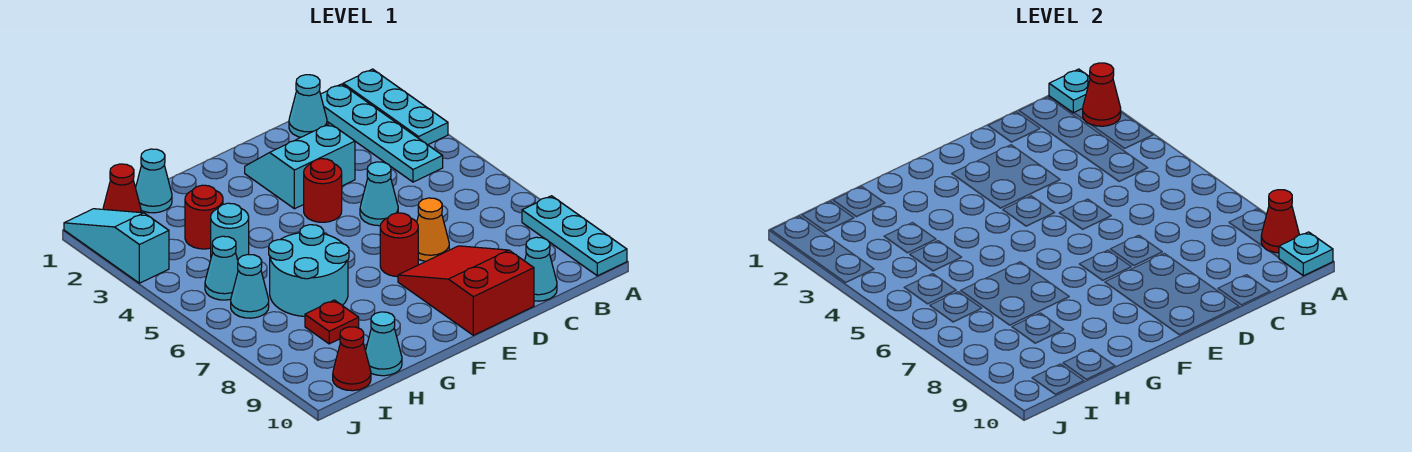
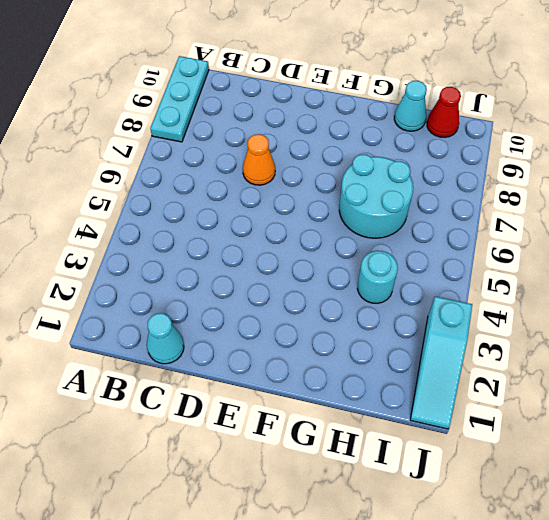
none -> cyan plate A1:A3 level 1
none -> cyan plate B1:B4 level 1
none -> cyan cone C10 level 1

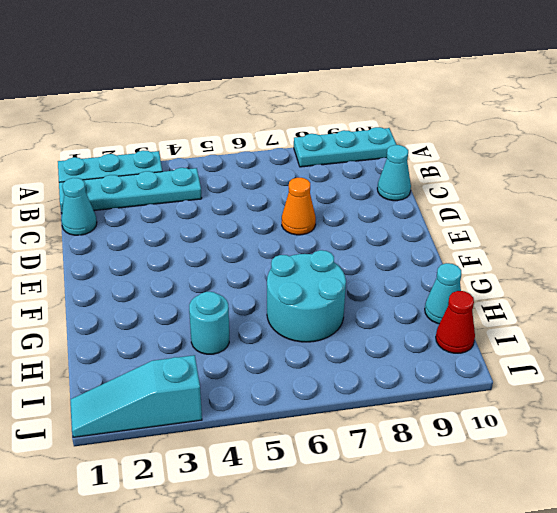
none -> cyan slope D2:E3 level 1 top 3
none -> cyan cone D5 level 1
none -> red slope D8:E10 level 1 top 10

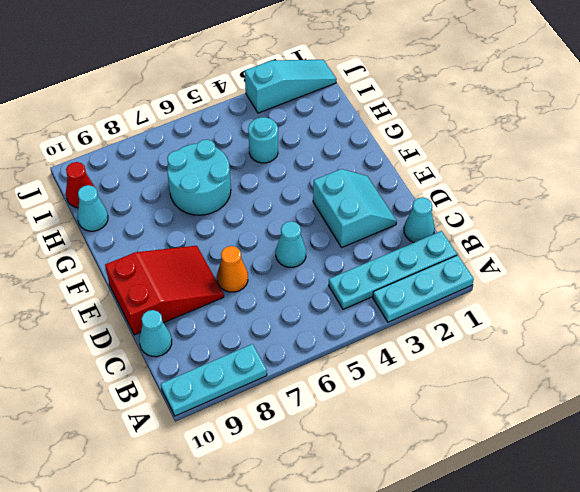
none -> red round brick E4 level 1
none -> red round brick E7 level 1
none -> cyan cone H1 level 1

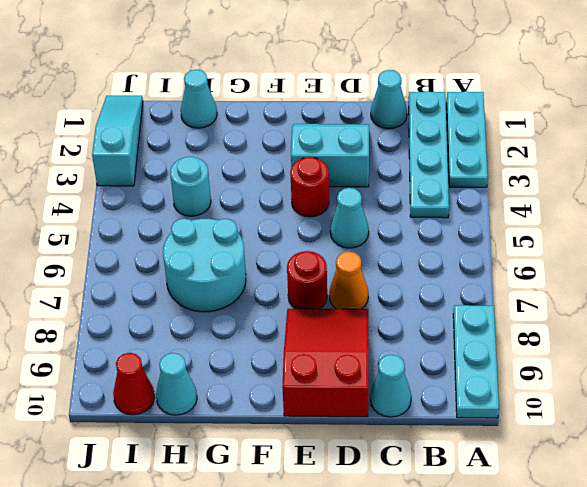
none -> red round brick H3 level 1
none -> red plate H8 level 1
none -> red cone I1 level 1

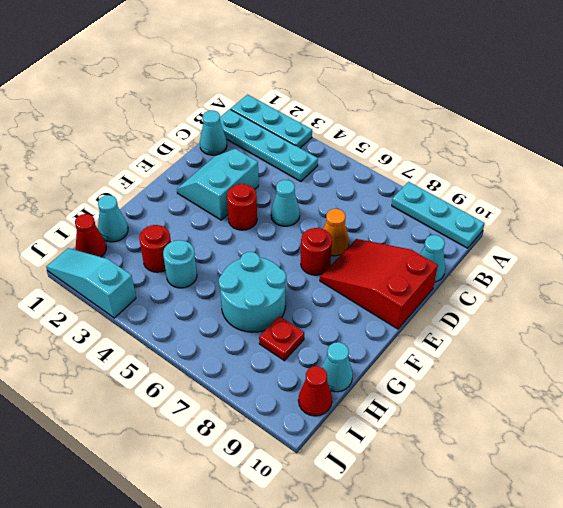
none -> cyan cone I5 level 1
none -> cyan cone I6 level 1
none -> cyan plate A1 level 2

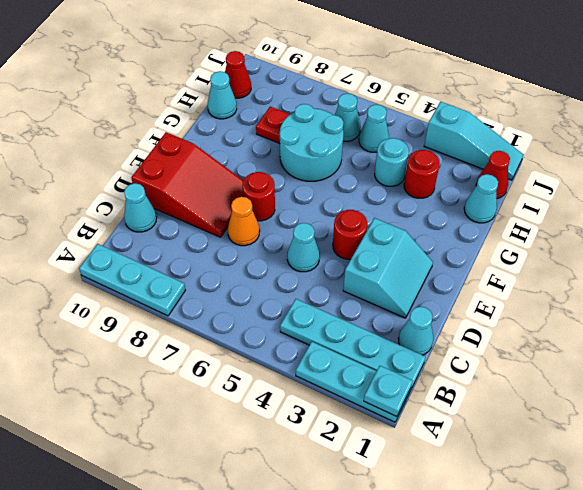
none -> red cone A2 level 2
none -> red cone A9 level 2
none -> cyan plate A10 level 2

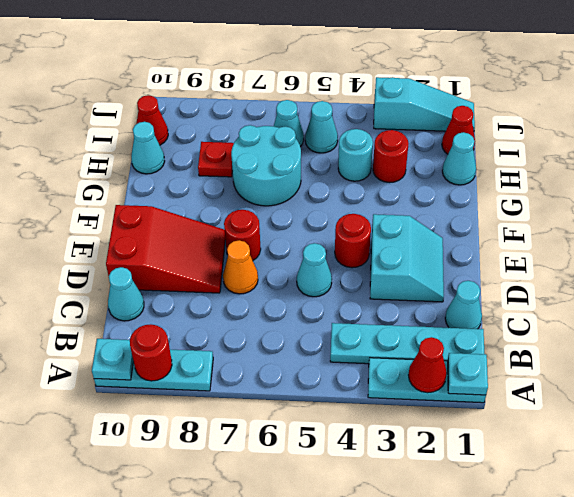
red round brick A9 level 2 -> red cone A9 level 2

